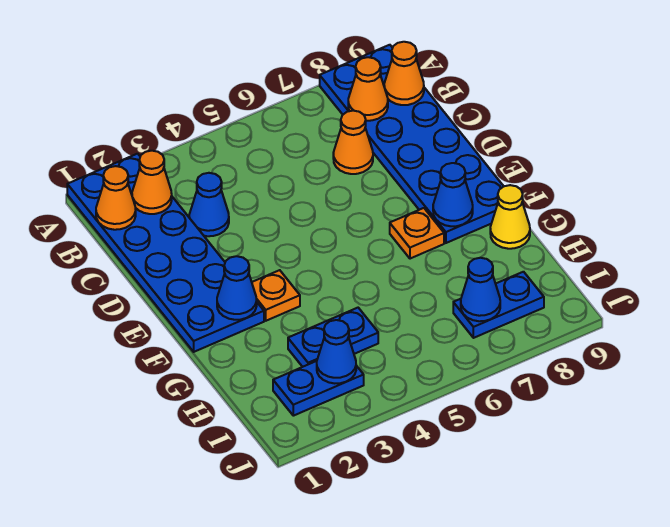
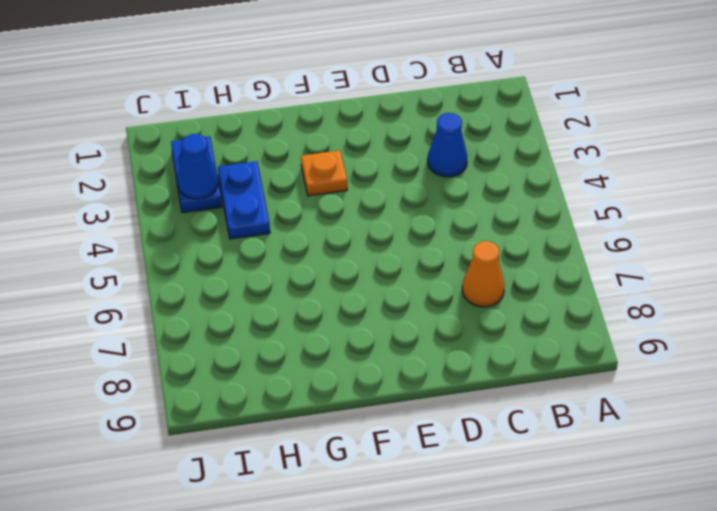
none -> blue plate A1:F2 level 1
none -> blue plate A8:F9 level 1
none -> orange plate F7 level 1

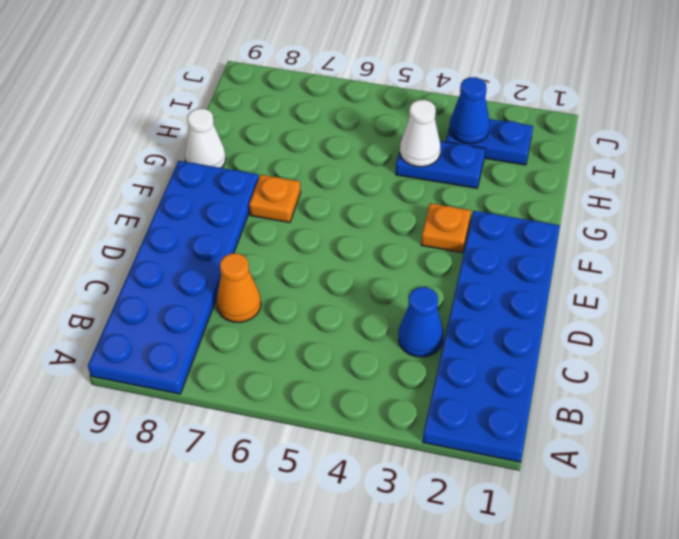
white cone G9 level 1 -> yellow cone G9 level 1
white cone H4 level 2 -> none
none -> blue plate I7:I8 level 1
none -> orange cone B1 level 2
none -> orange cone B2 level 2

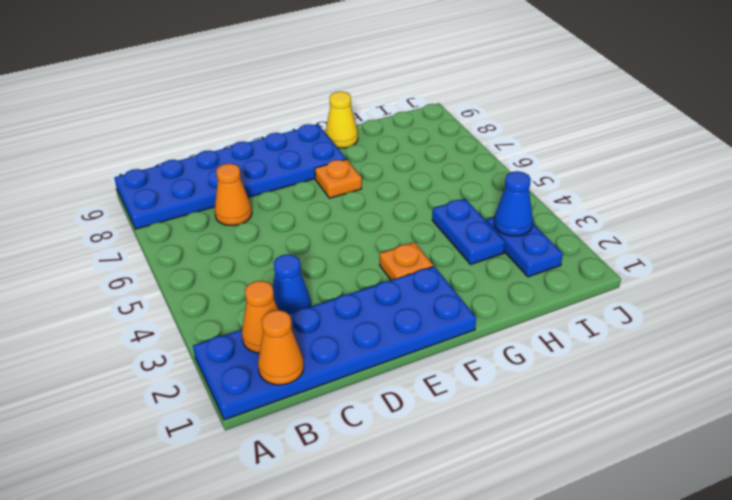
none -> blue plate I7:I8 level 1
none -> orange cone B8 level 2
none -> orange cone B9 level 2

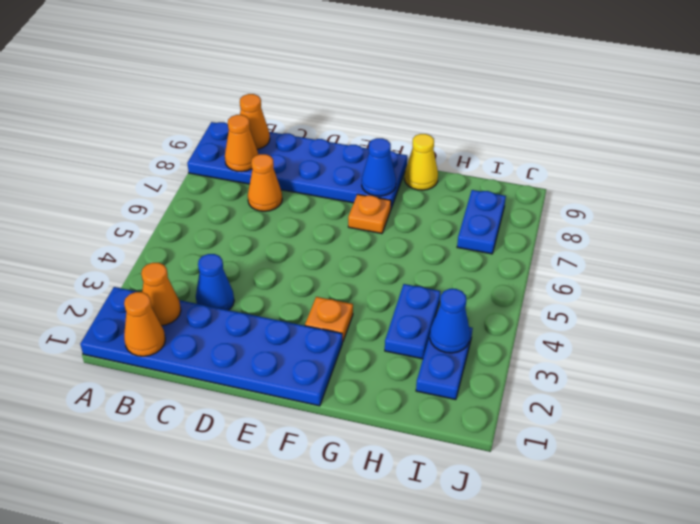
none -> blue cone F2 level 2
none -> blue cone I7 level 2

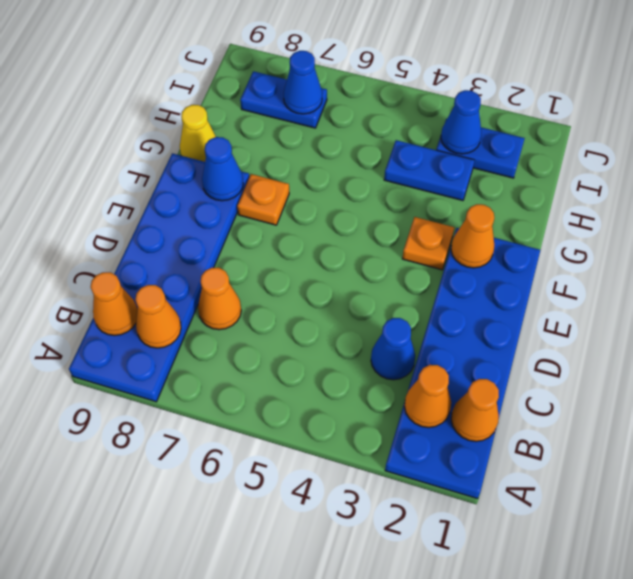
orange cone F2 level 2 -> blue cone F2 level 2

